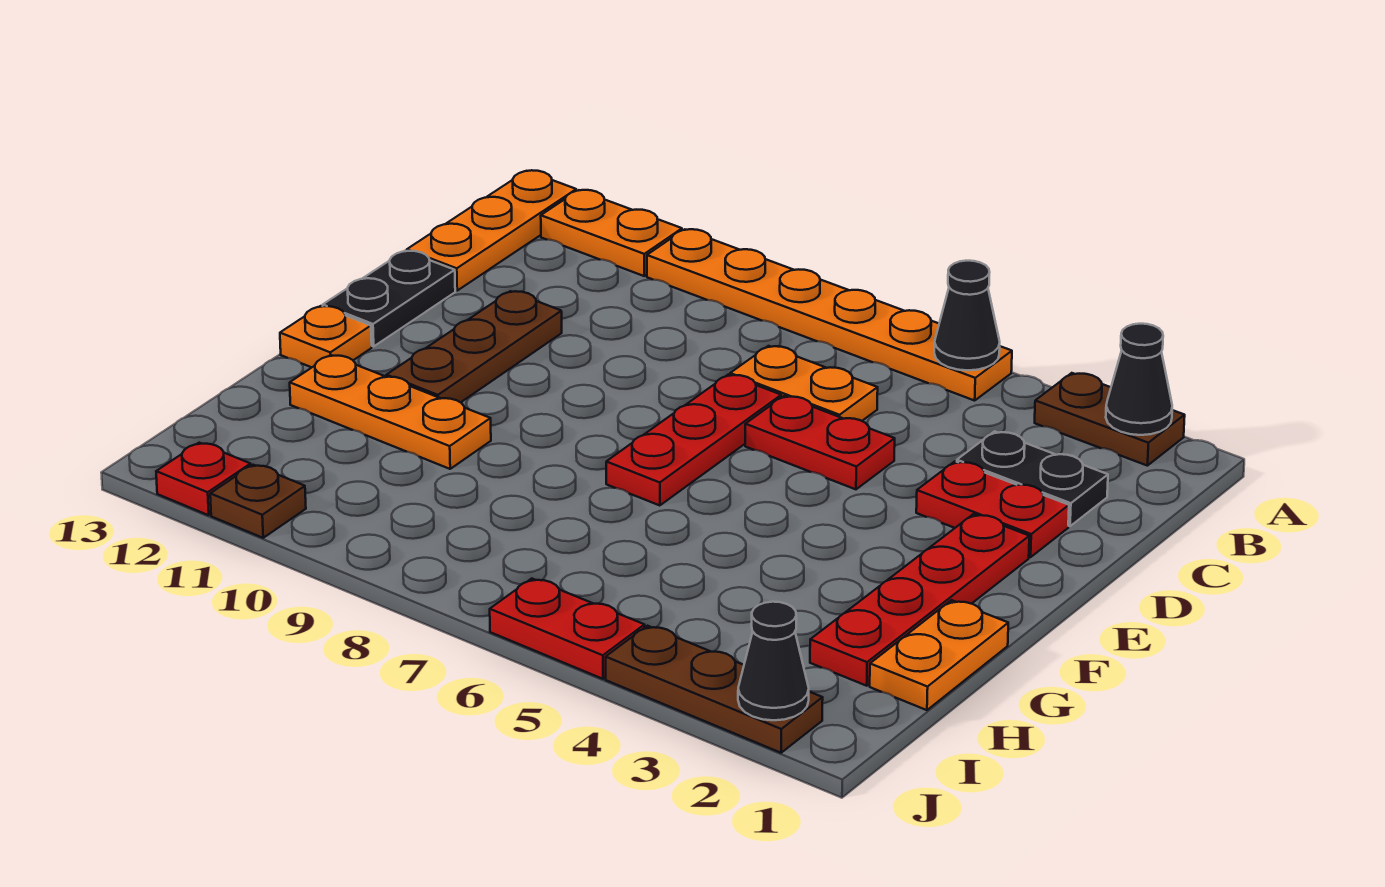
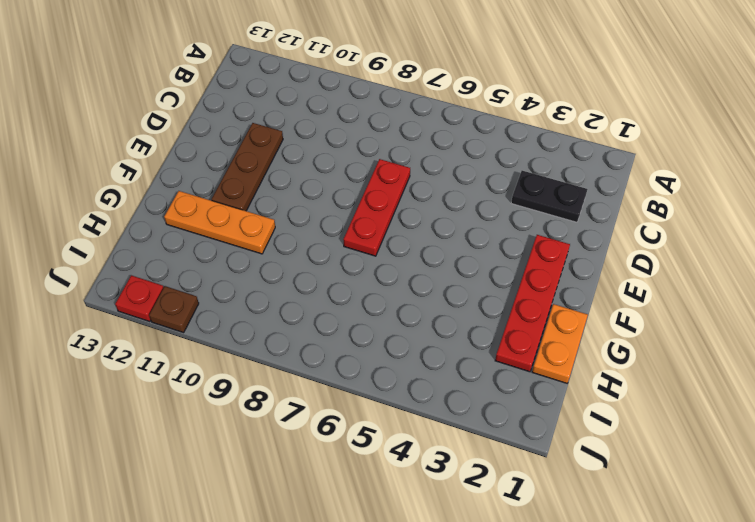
none -> brown plate A2:A3 level 1
none -> orange plate A5:A10 level 1
none -> orange plate A11:A12 level 1

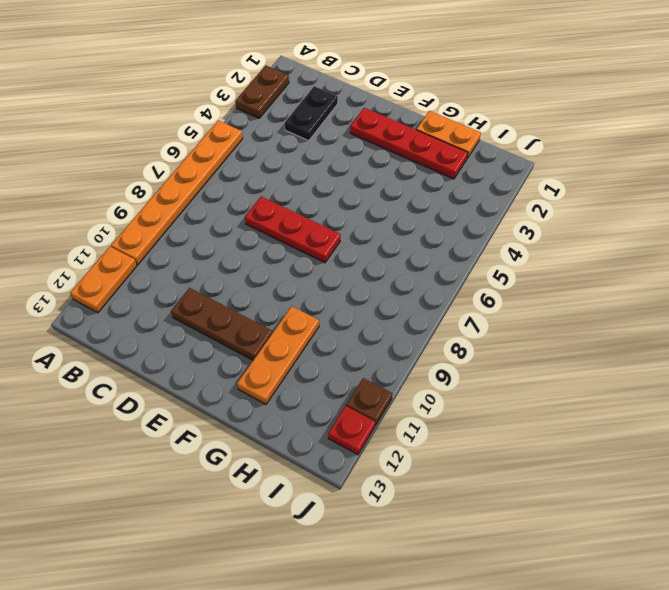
none -> orange plate A13:C13 level 1
none -> orange plate C6:C7 level 1
none -> red plate D2:D3 level 1

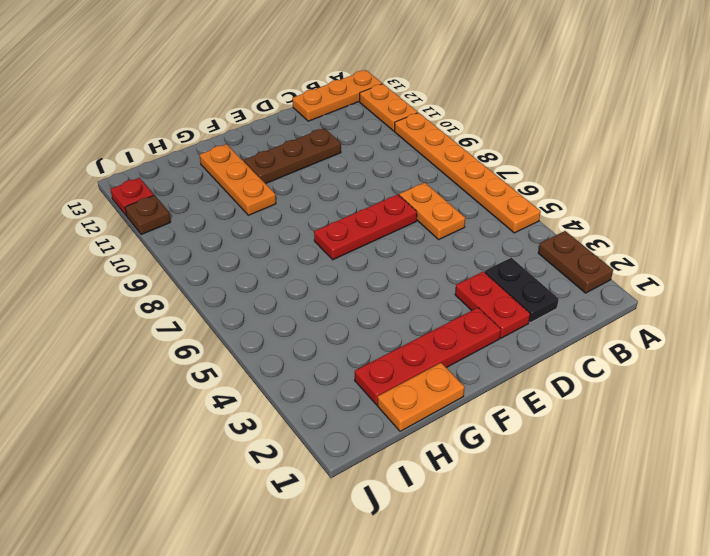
none -> red plate D5:D6 level 1
none -> black plate D13:E13 level 1
none -> orange plate F13 level 1

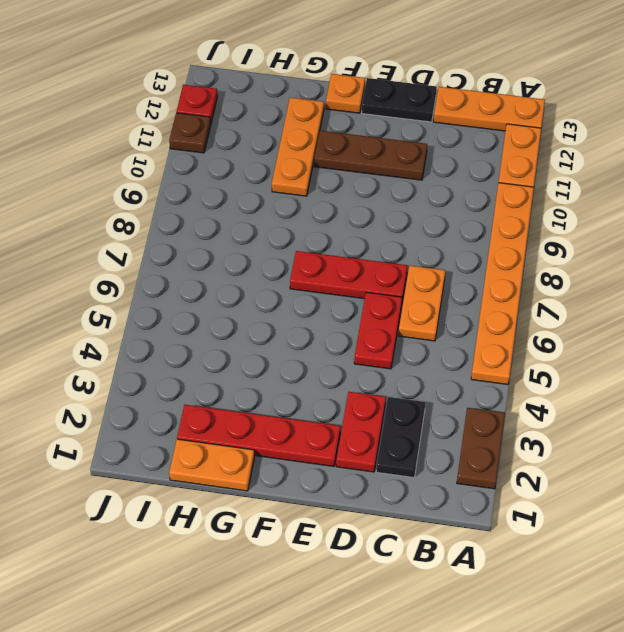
none -> brown plate J2:J4 level 1
none -> red plate J5:J6 level 1
none -> black cone A2 level 2

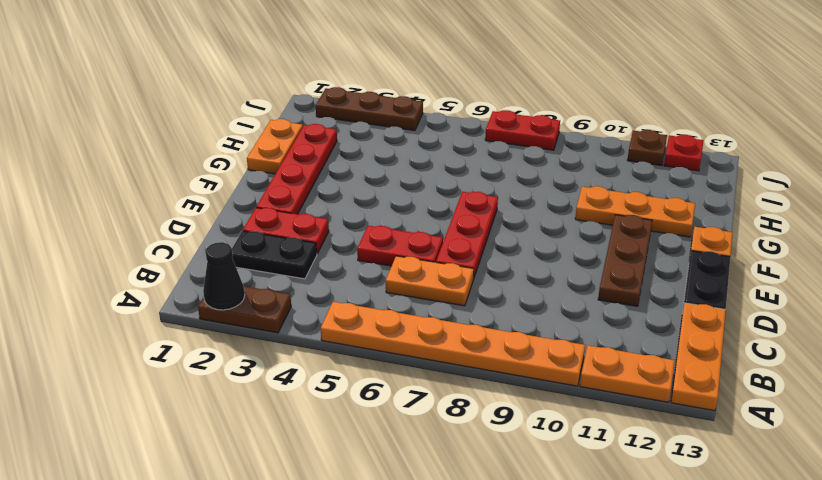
red plate J7:J8 level 1 -> red plate J5:J6 level 1
none -> black cone A5 level 2
none -> black cone J2 level 2

